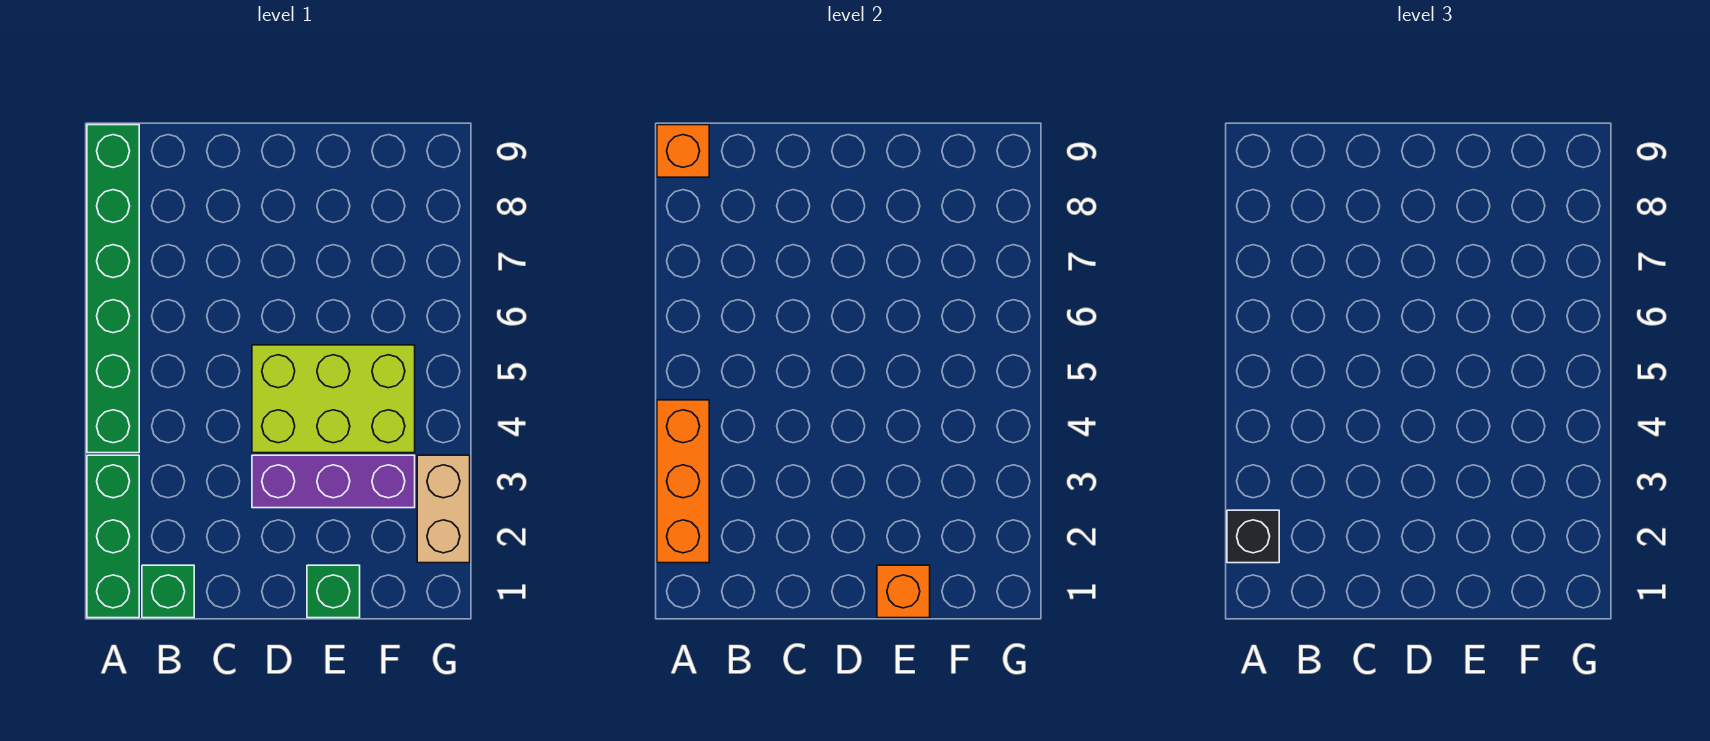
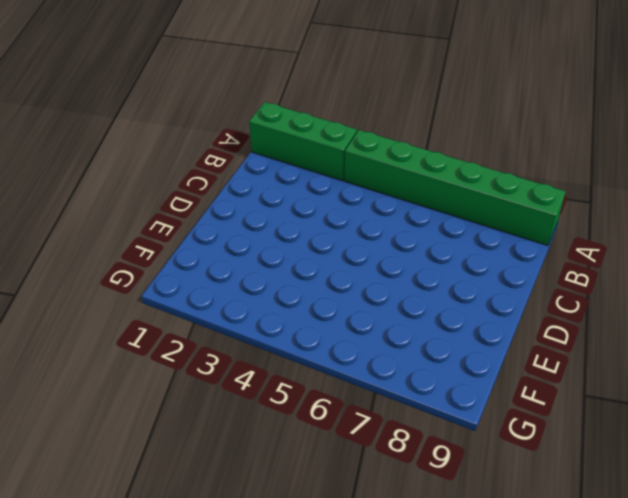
none -> green brick B1 level 1
none -> purple brick D3:F3 level 1

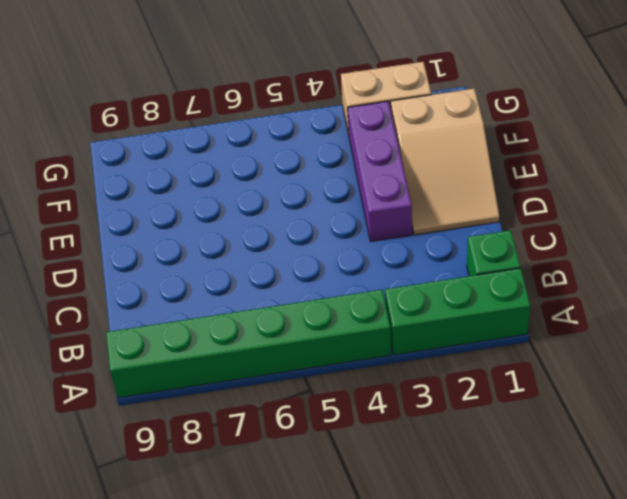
tan slope D1:F2 level 1 top F -> green brick E1 level 1
none -> lime brick D4:F5 level 1
none -> orange brick A2:A4 level 2

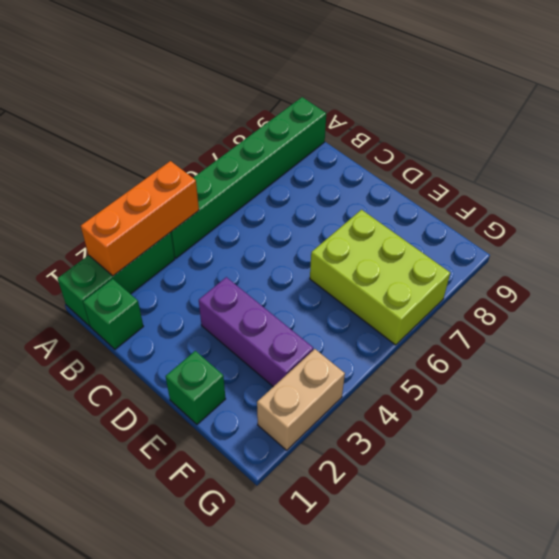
lime brick E6:G7 level 1 -> lime brick D4:F5 level 1
none -> orange brick A9 level 2
none -> orange brick E1 level 2

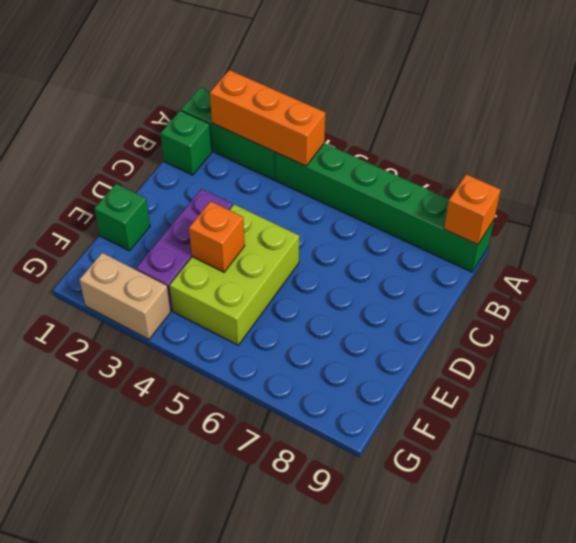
orange brick E4 level 2 -> orange brick E1 level 2
none -> black brick A2 level 3

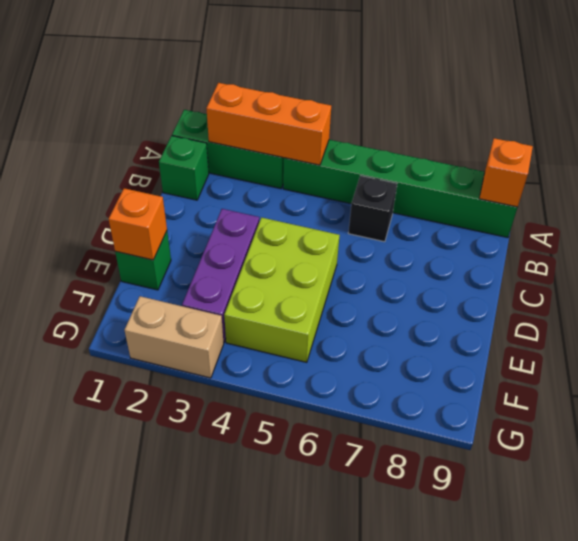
black brick B6 level 1 -> black brick A2 level 3

